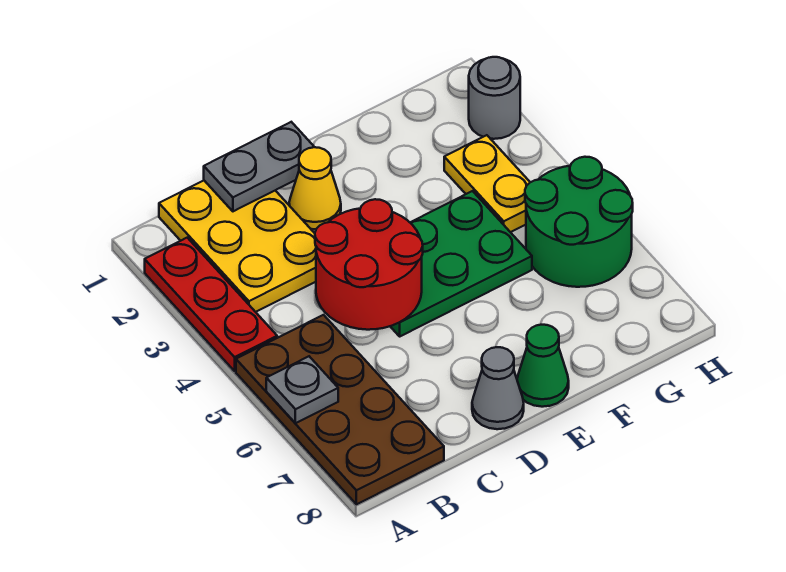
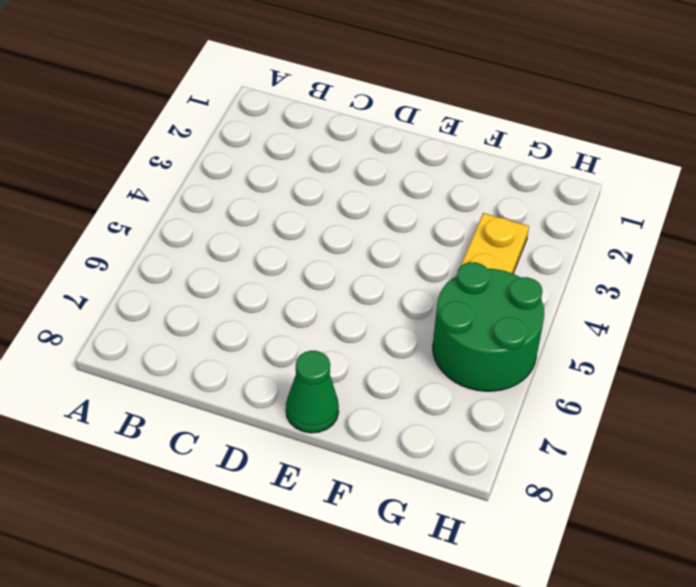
none -> red plate A2:A4 level 1
none -> brown plate A5:B8 level 1
none -> yellow plate B1:C3 level 1

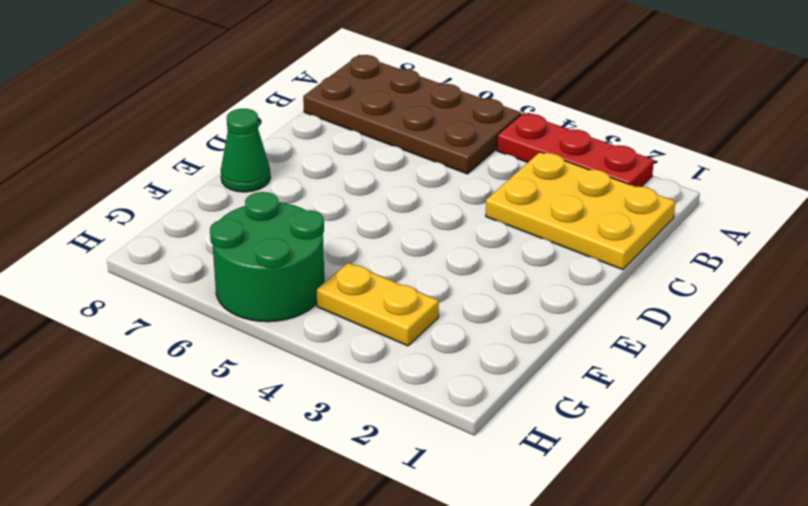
none -> yellow cone D2 level 1
none -> green plate D4:F5 level 1
none -> grey cone D8 level 1

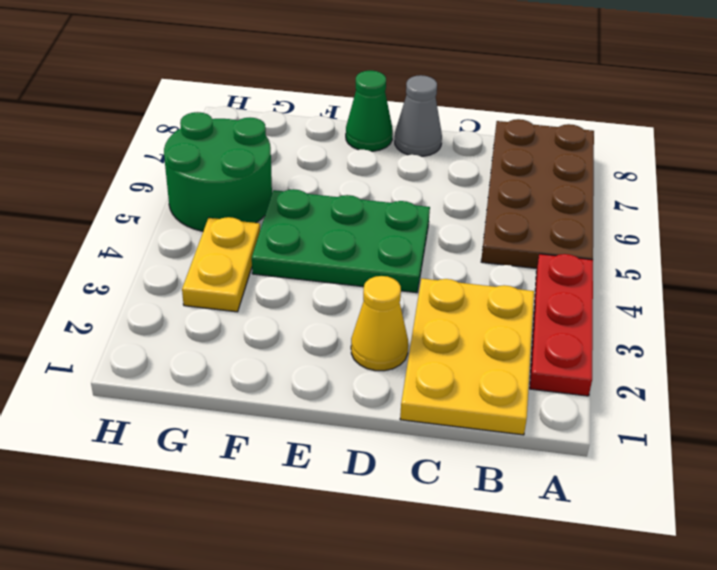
none -> grey round brick H2 level 1
none -> grey plate A6 level 2
none -> grey plate C1:D1 level 2

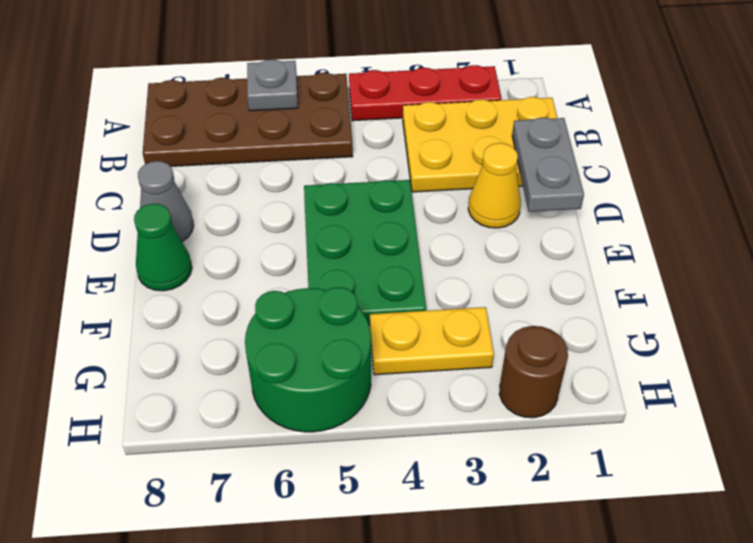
brown round brick H2 level 1 -> grey round brick H2 level 1
none -> red round brick C4:D5 level 2

